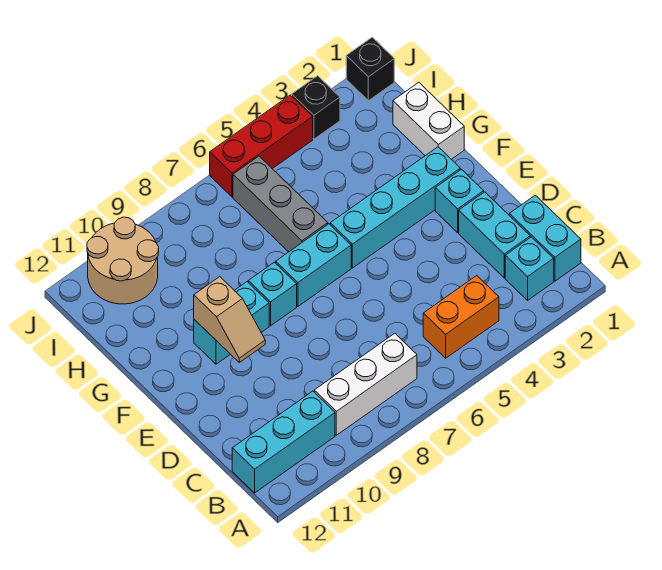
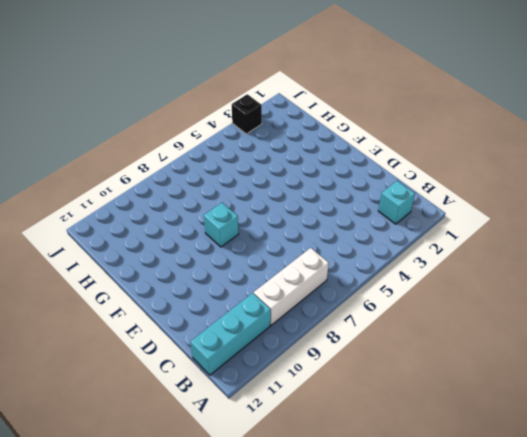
none -> cyan brick B1:C1 level 1
none -> orange brick B4:B5 level 1
none -> cyan brick C2:D2 level 1

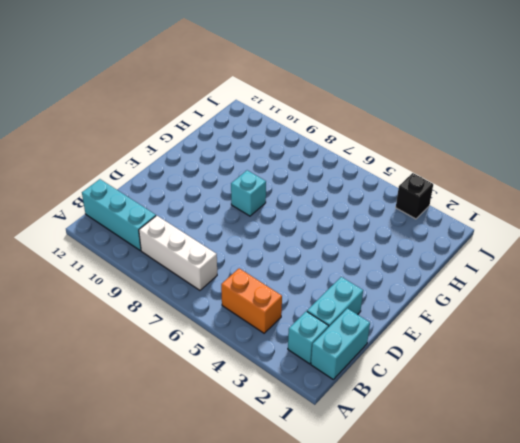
none -> cyan brick E2 level 1
none -> cyan brick F2:F5 level 1
none -> cyan brick F6:F7 level 1

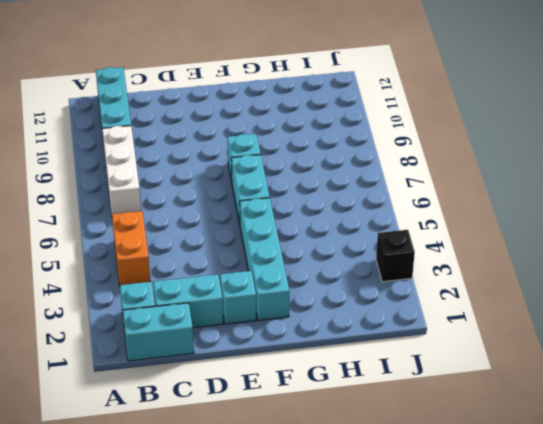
none -> cyan brick F9:F10 level 1
none -> white brick G1:H1 level 1
none -> grey brick G6:I6 level 1

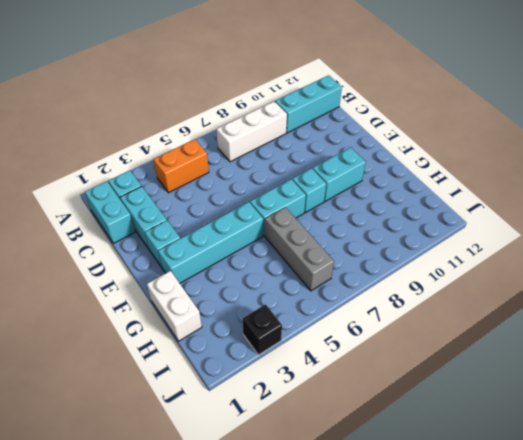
none -> tan round brick I10:J11 level 1
none -> black brick J1 level 1
none -> red brick J4:J6 level 1

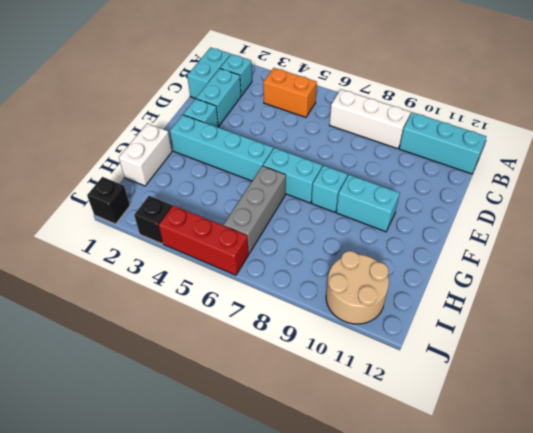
none -> tan slope E10:F10 level 2 top F

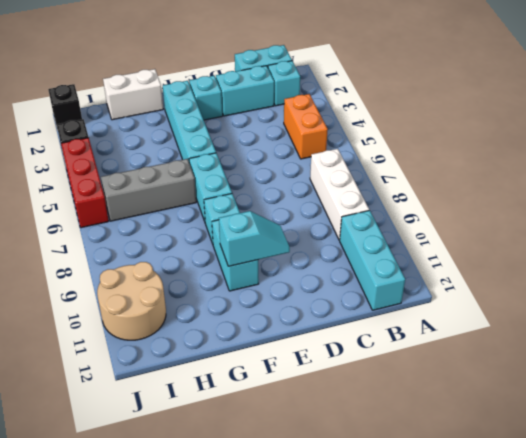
cyan slope E10:F10 level 2 top F -> tan slope E10:F10 level 2 top F

